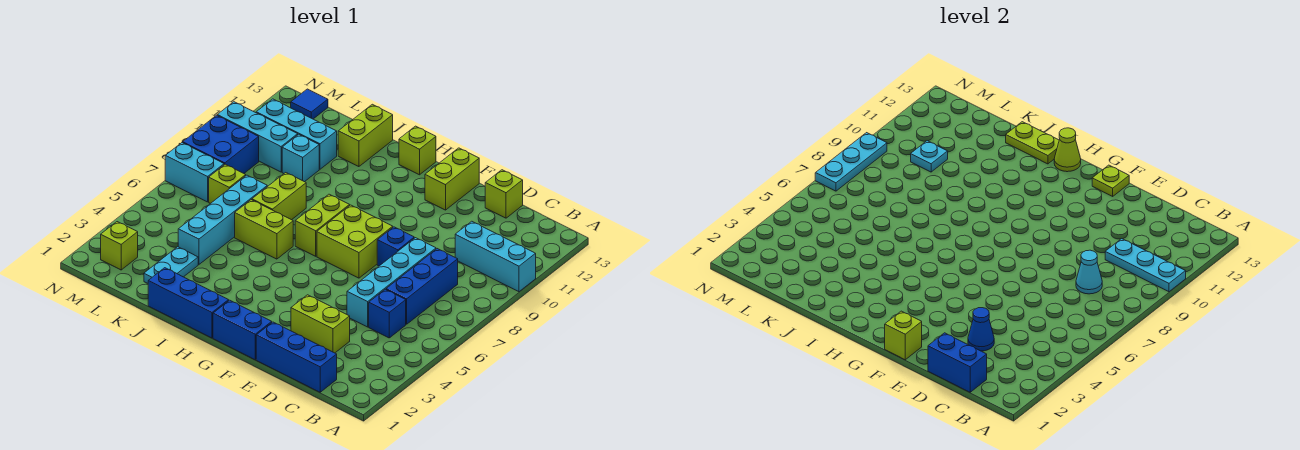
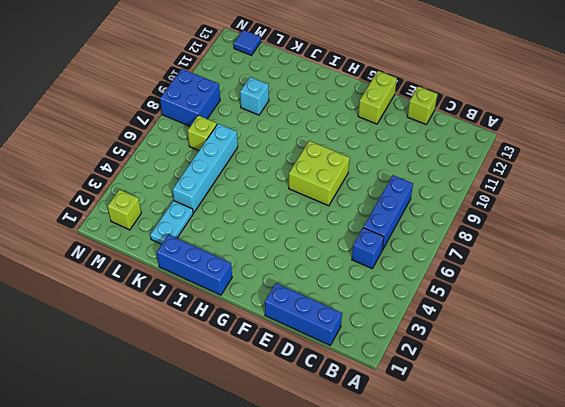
none -> cyan brick A10:C10 level 1
none -> lime brick D3:E3 level 1
none -> cyan brick D5:D8 level 1
none -> blue brick E8 level 1

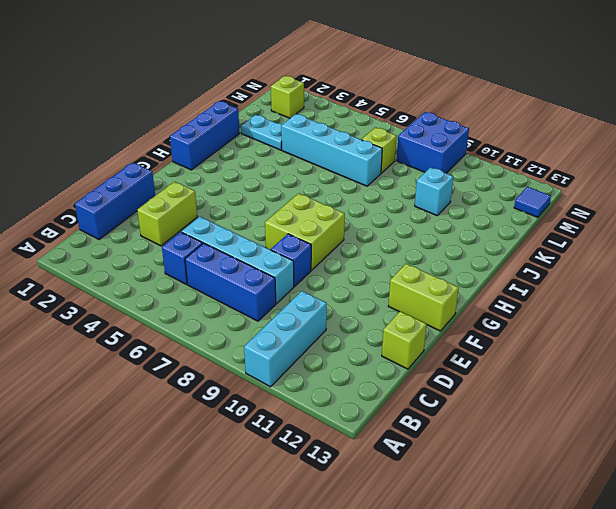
none -> blue brick F1:G1 level 1
none -> lime brick H7:H8 level 1
none -> lime brick H13 level 1
none -> lime brick I6:J6 level 1

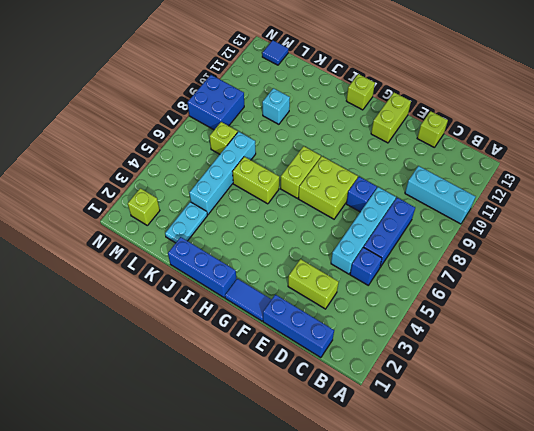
blue tile F1:G1 level 1 -> blue brick F1:G1 level 1
none -> lime brick J7:J8 level 1
none -> lime brick J12:J13 level 1
none -> cyan brick K11:M11 level 1
none -> cyan brick L10:N10 level 1

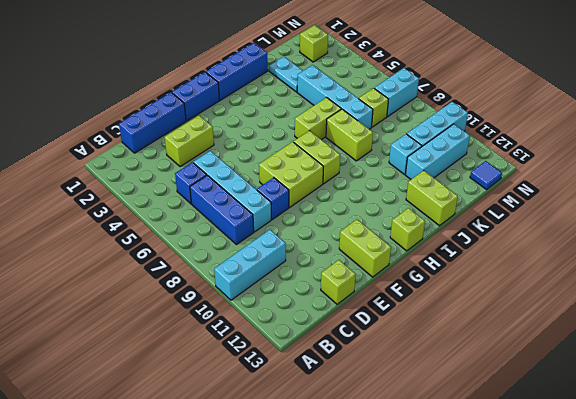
none -> blue brick M8:N9 level 1
none -> cyan plate A10:C10 level 2
none -> blue brick C1:D1 level 2
none -> cyan cone C8 level 2

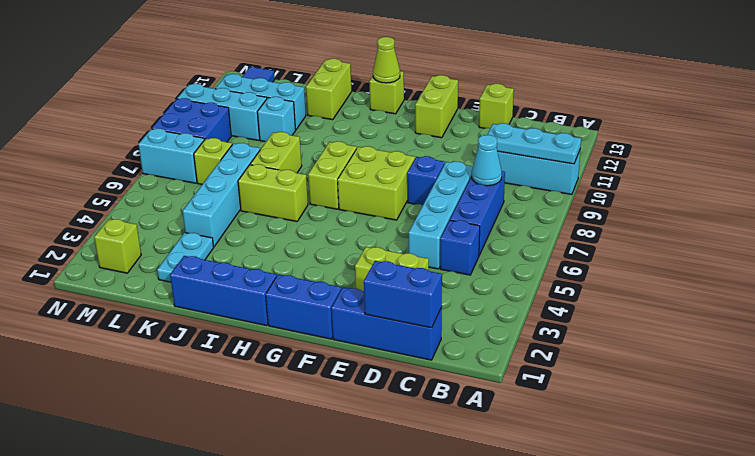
none -> blue cone D3 level 2
none -> lime brick F1 level 2
none -> lime plate F13 level 2
none -> lime plate I13:J13 level 2

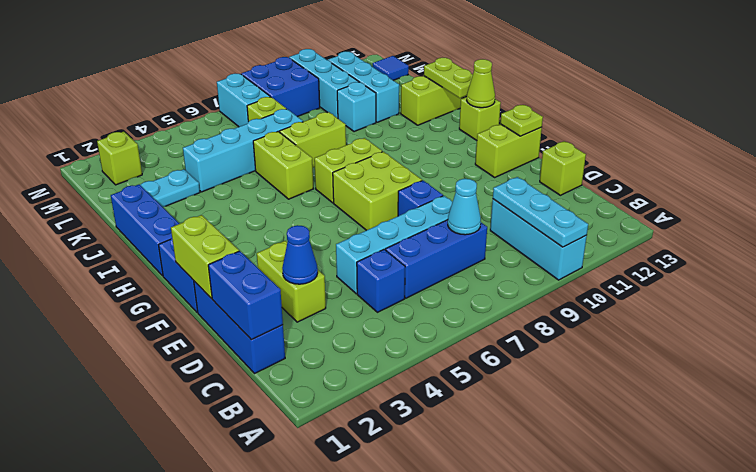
lime brick E1:F1 level 2 -> lime brick F1 level 2
none -> cyan plate L10 level 2
none -> cyan plate N7:N9 level 2

